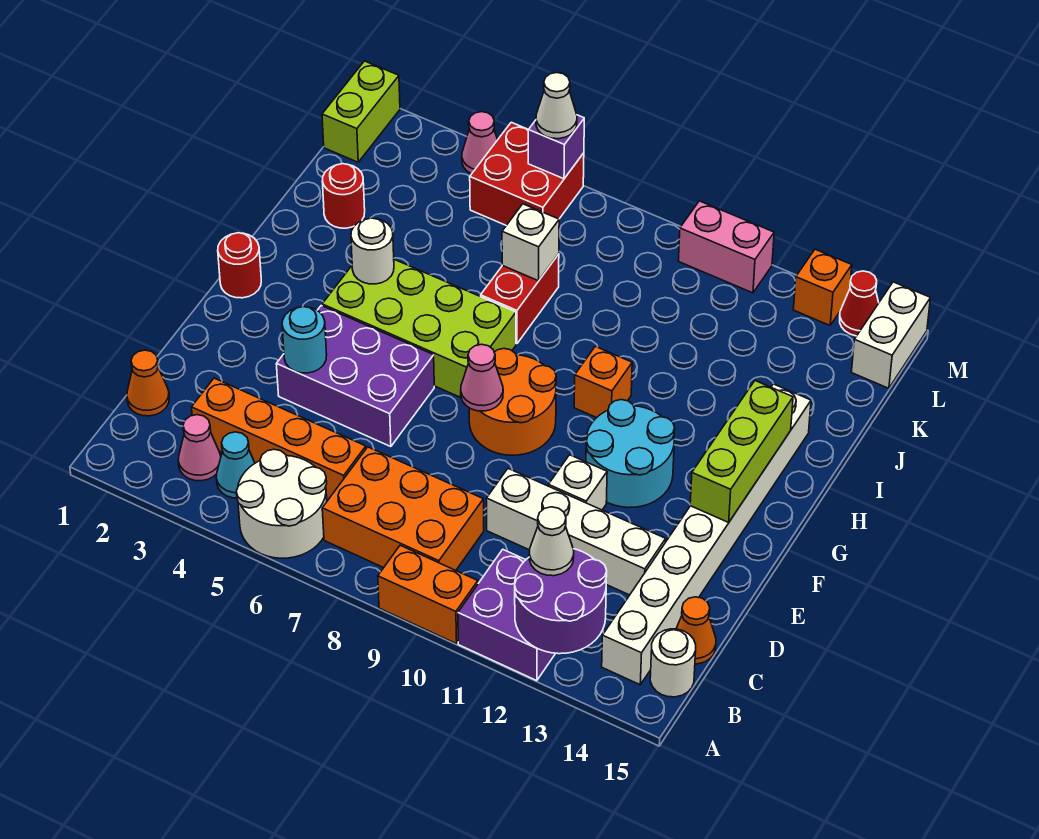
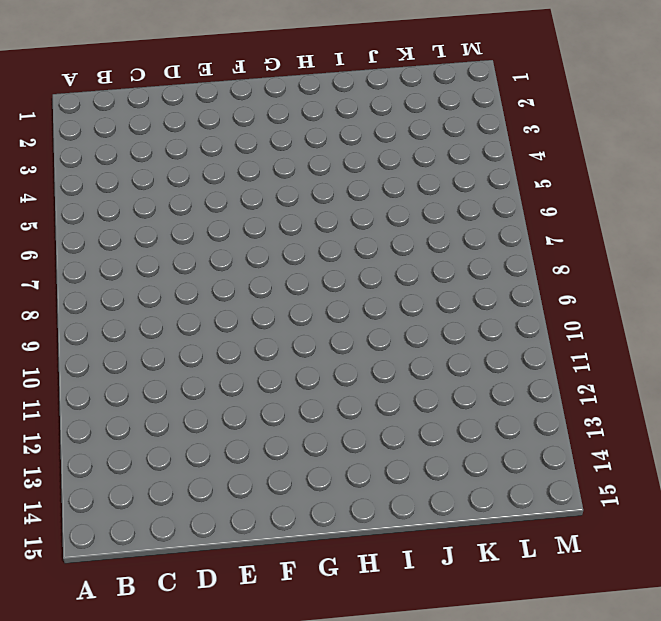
none -> white round brick A5:B6 level 1
none -> orange brick A9:A10 level 1
none -> purple brick A11:B12 level 1
none -> pink cone B3 level 1

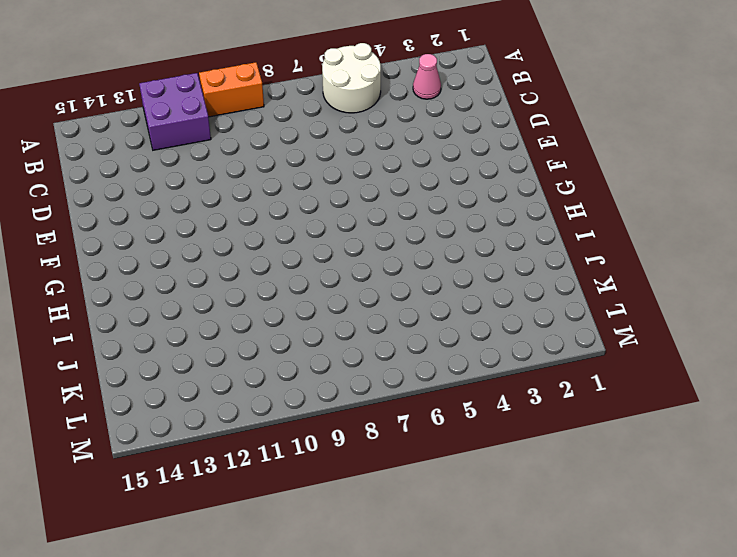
none -> cyan cone B4 level 1
none -> orange brick B7:C9 level 1
none -> white brick B14:I14 level 1
none -> white round brick B15 level 1

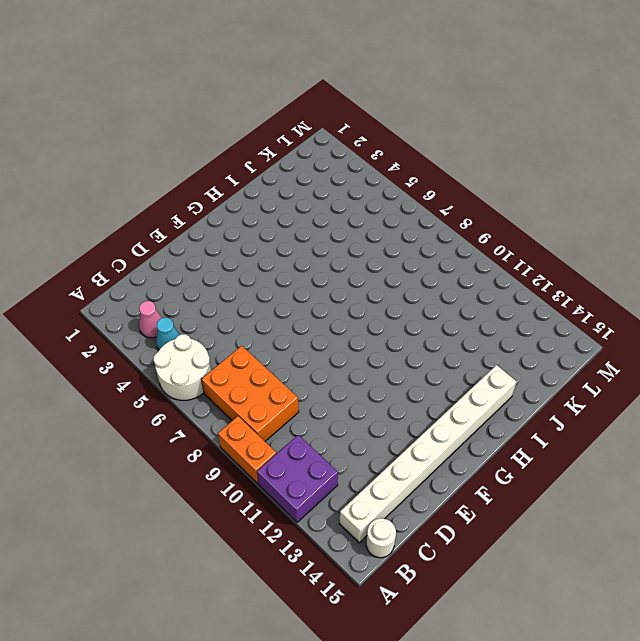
none -> orange cone C1 level 1
none -> orange brick C3:C6 level 1
none -> orange cone C15 level 1
none -> white brick D10:D13 level 1

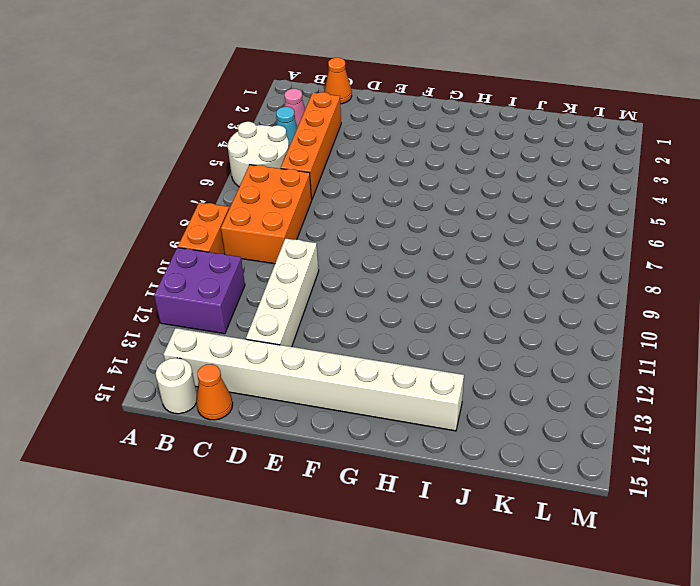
none -> purple brick E4:F6 level 1
none -> white brick E11 level 1
none -> orange round brick F8:G9 level 1
none -> cyan round brick F11:G12 level 1

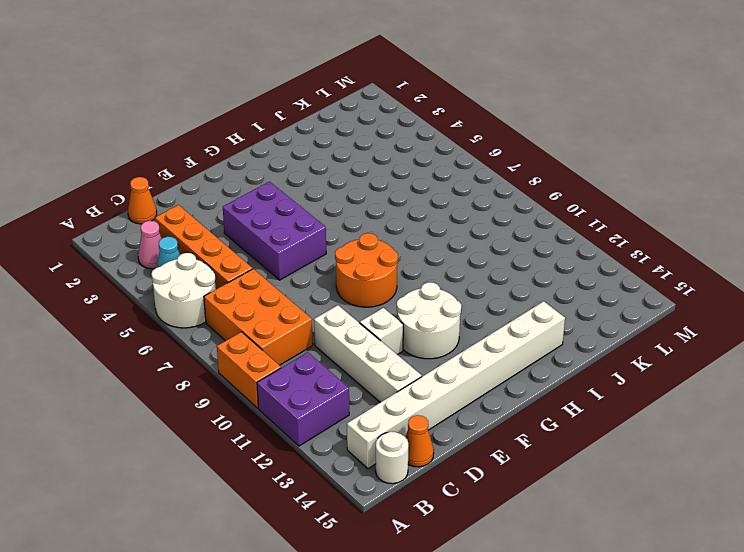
white round brick F11:G12 level 1 -> cyan round brick F11:G12 level 1
none -> red round brick G1 level 1
none -> lime brick G4:H7 level 1
none -> orange brick H10 level 1
none -> red brick I7:J7 level 1

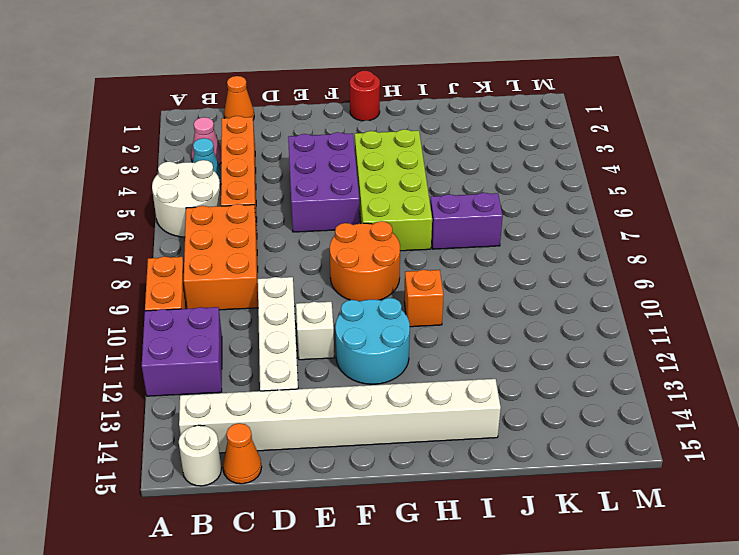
purple brick I7:J7 level 1 -> red brick I7:J7 level 1
none -> red round brick J2 level 1
none -> lime brick L1:M1 level 1
none -> red brick L5:M6 level 1
none -> white brick L15:M15 level 1

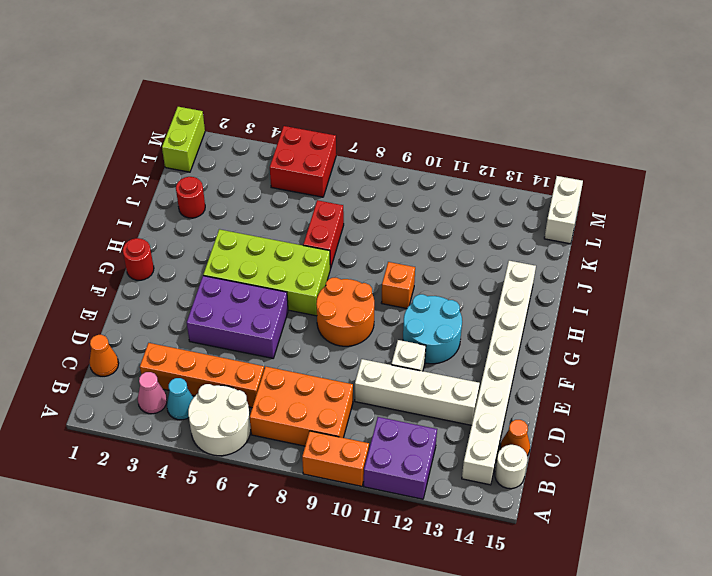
none -> pink cone M4 level 1
none -> pink brick M10:M11 level 1
none -> orange brick M13 level 1
none -> red cone M14 level 1

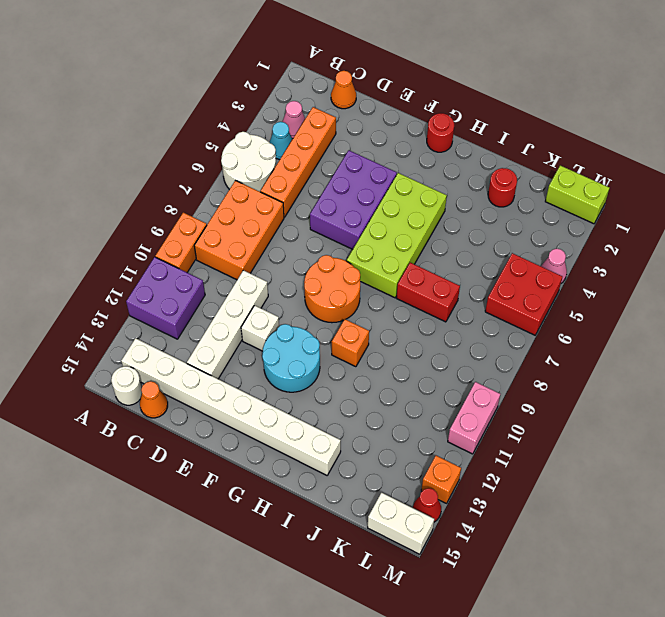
none -> purple round brick A12:B13 level 2
none -> cyan round brick E4 level 2
none -> pink cone F8 level 2
none -> lime brick F14:H14 level 2

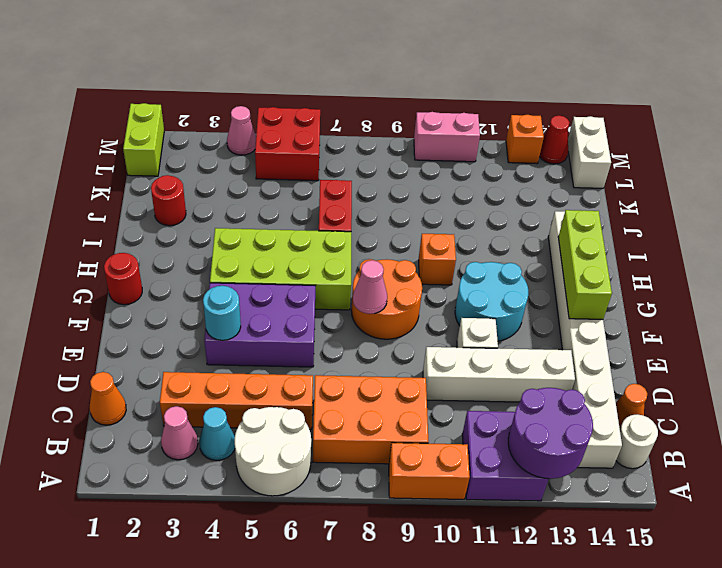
none -> white round brick H4 level 2
none -> white brick J7 level 2
none -> purple brick M6 level 2
none -> white cone B12 level 3

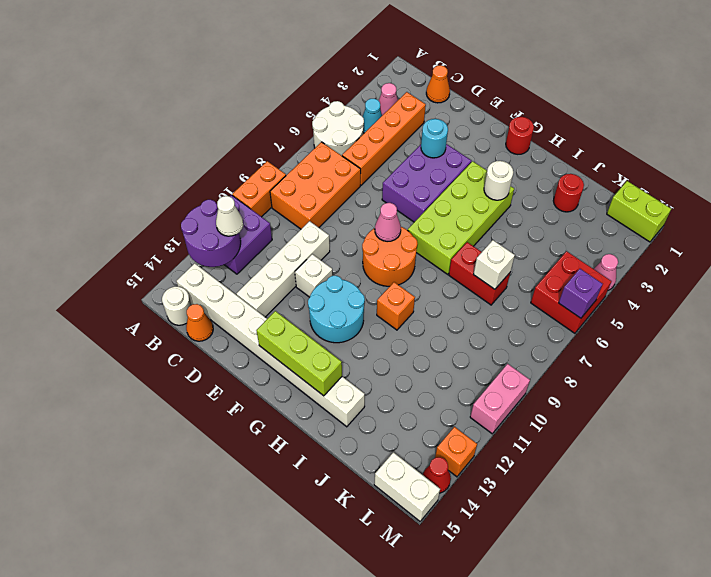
none -> white cone M6 level 3

